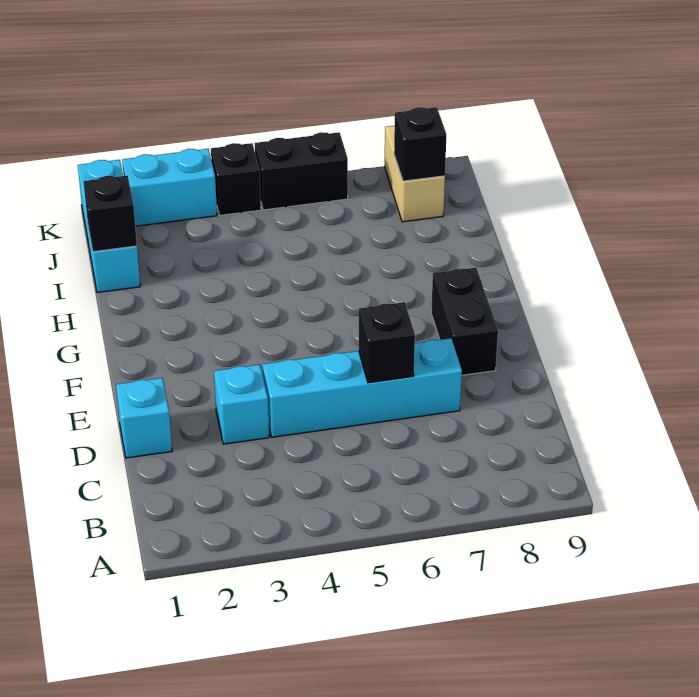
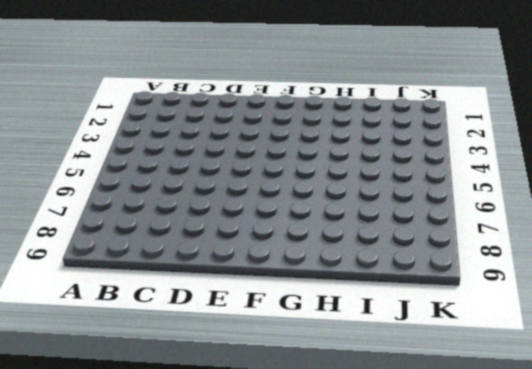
none -> cyan brick D1 level 1
none -> cyan brick D3 level 1
none -> cyan brick D4:D7 level 1

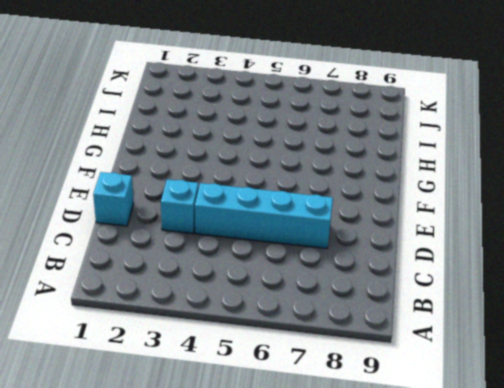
none -> black brick E8:F8 level 1
none -> cyan brick I1:K1 level 1
none -> tan brick J8:K8 level 1

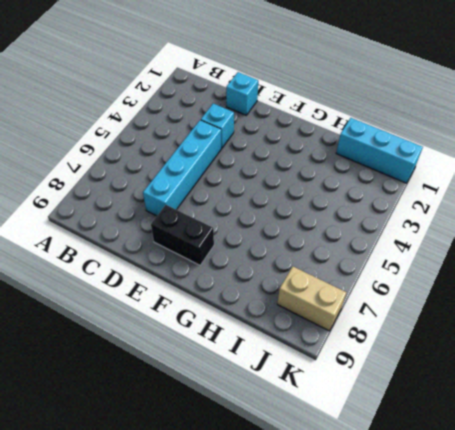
none -> cyan brick K2:K3 level 1
none -> black brick K4 level 1
none -> black brick K5:K6 level 1

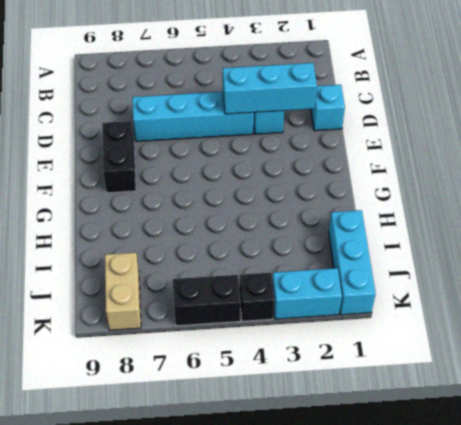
cyan brick D2:D4 level 2 -> none
none -> black brick D6 level 2
none -> black brick I1 level 2
none -> black brick J8 level 2

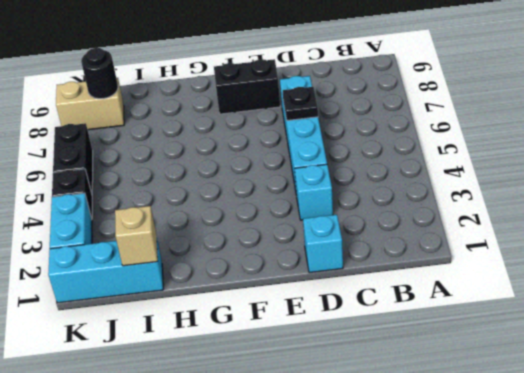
black plate D6 level 2 -> black brick D6 level 2
tan brick I1 level 2 -> black brick I1 level 2
black round brick J8 level 2 -> black brick J8 level 2

